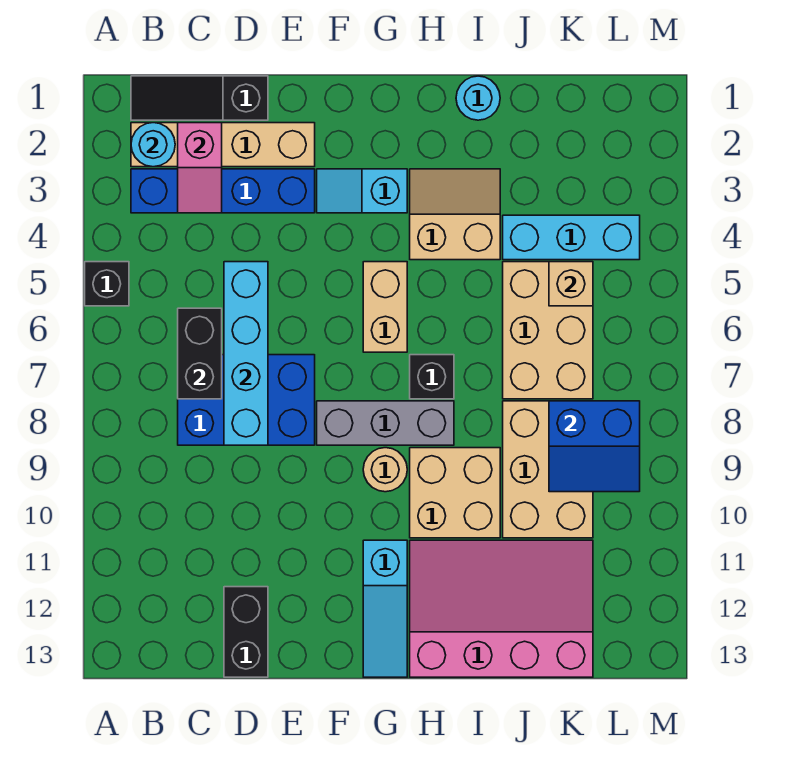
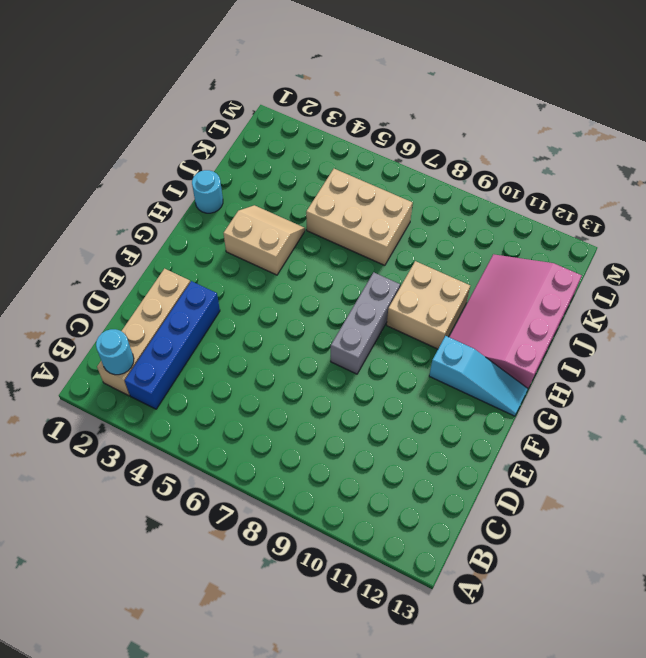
tan slope H3:I4 level 1 top H -> tan slope H3:I4 level 1 top 4
none -> black brick A5 level 1
none -> black slope B1:D1 level 1 top D
none -> blue brick C7:E8 level 1

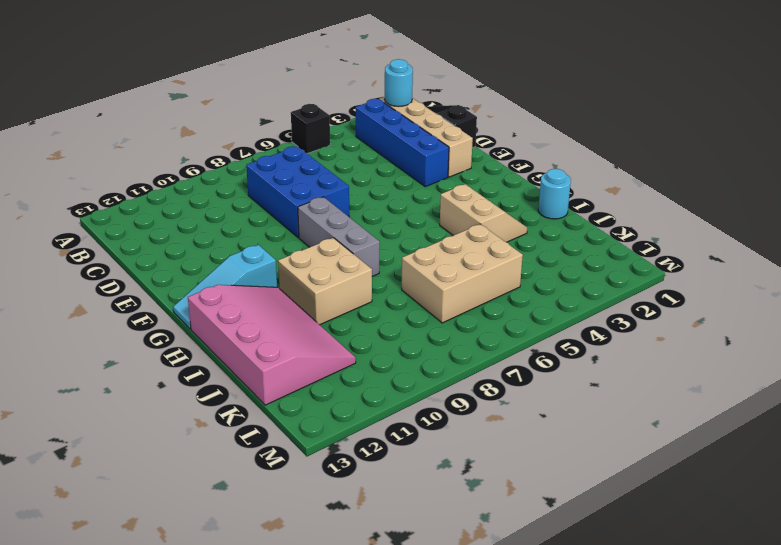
none -> black brick D12:D13 level 1
none -> cyan slope F3:G3 level 1 top G
none -> tan brick G5:G6 level 1

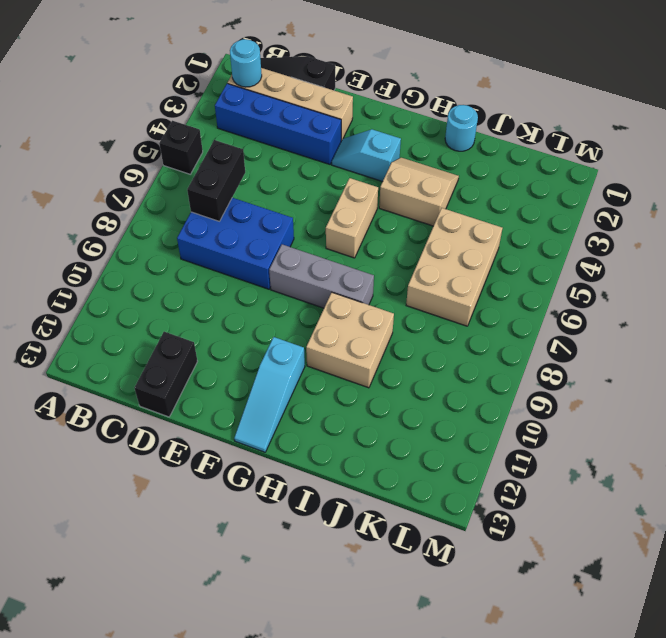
none -> tan round brick G9 level 1
none -> black brick H7 level 1
none -> pink slope H11:K13 level 1 top 13

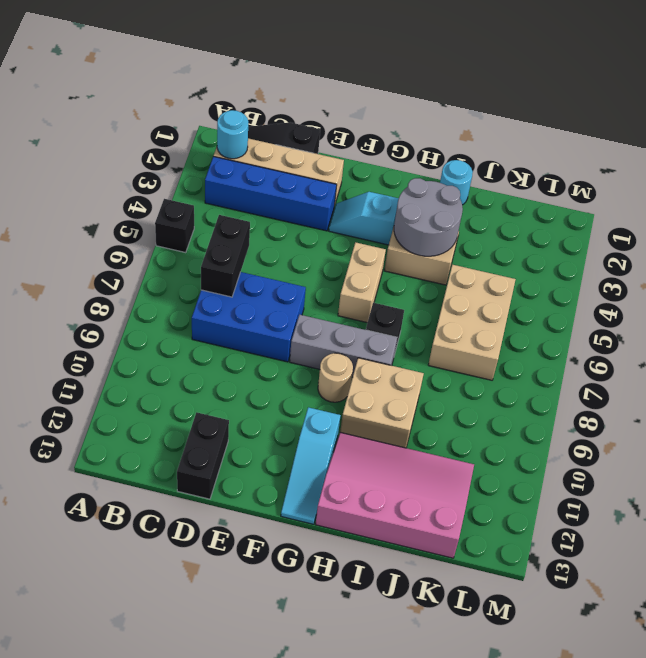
grey round brick H3:I4 level 2 -> none
none -> cyan brick J4:L4 level 1
none -> tan brick J8:K10 level 1
none -> pink slope C2:C3 level 2 top 2

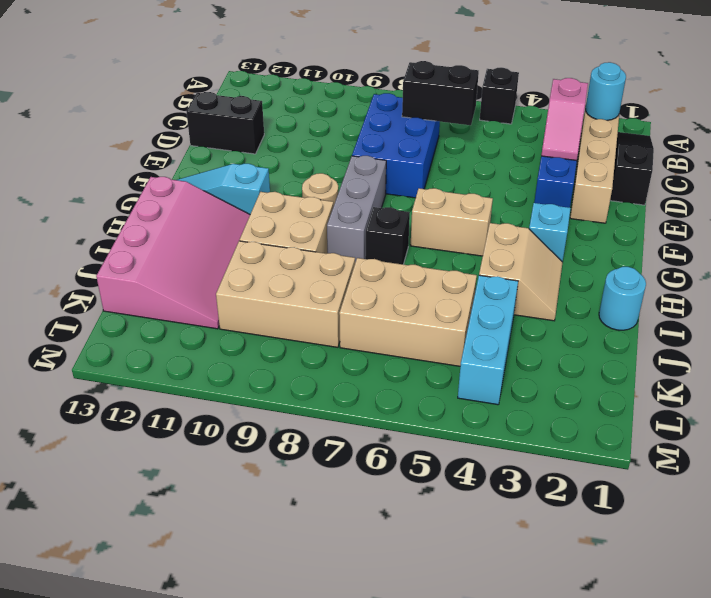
pink slope C3:D3 level 2 top C -> pink slope C2:C3 level 2 top 2
none -> cyan brick D5:D8 level 2
none -> tan brick K5 level 2
none -> blue slope K8:L9 level 2 top 8

